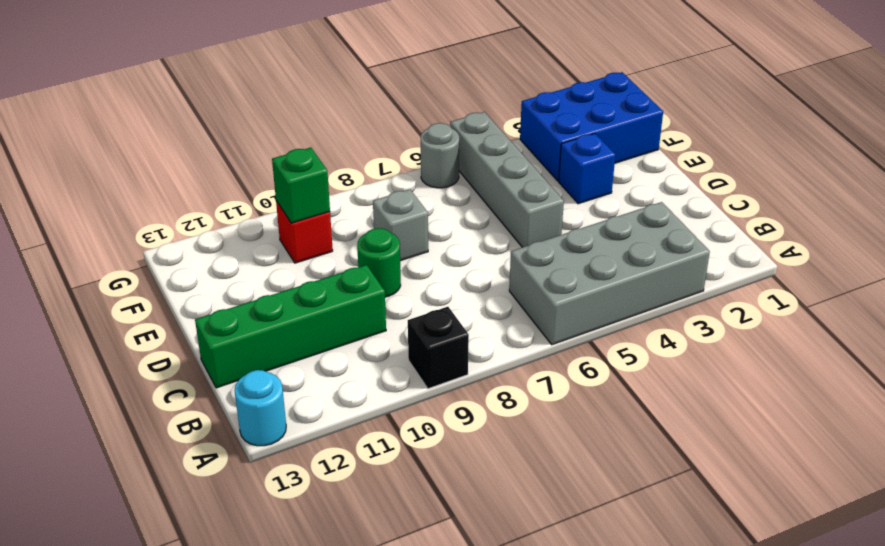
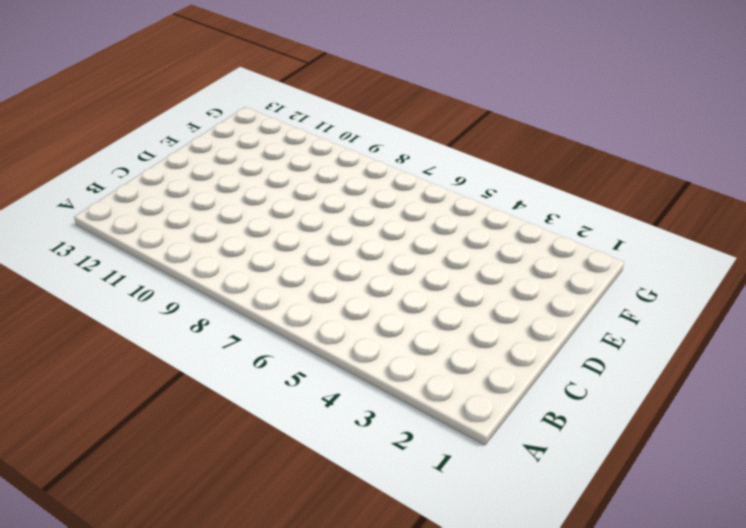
none -> grey brick A3:B6 level 1
none -> black brick A9 level 1
none -> cyan round brick A13 level 1

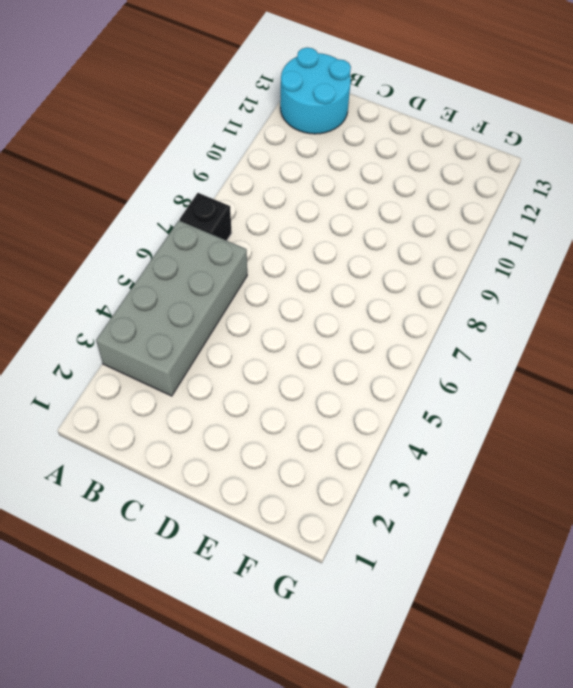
black brick A7 level 1 -> black brick A9 level 1
cyan round brick A12:B13 level 1 -> cyan round brick A13 level 1
none -> green brick C10:C13 level 1
none -> grey brick D5:G5 level 1
none -> green round brick D9 level 1

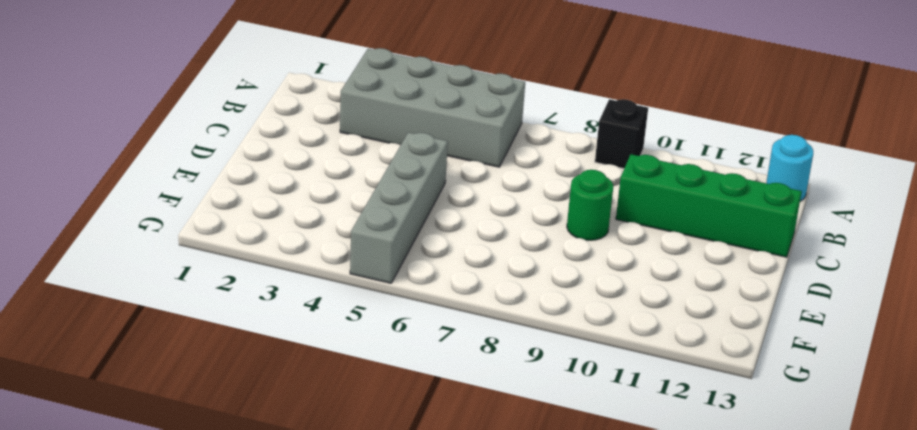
none -> blue brick E3 level 1
none -> grey brick E8 level 1
none -> blue brick F1:G3 level 1

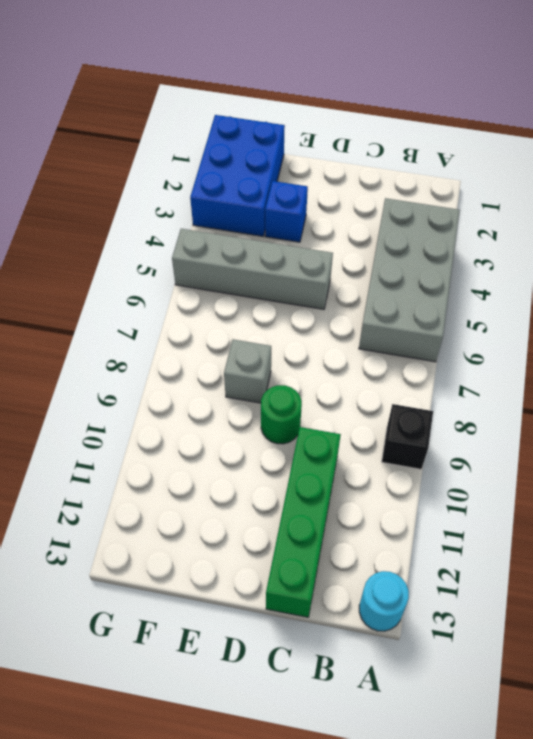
none -> red brick F10 level 1
none -> grey round brick G6 level 1
none -> green brick F10 level 2

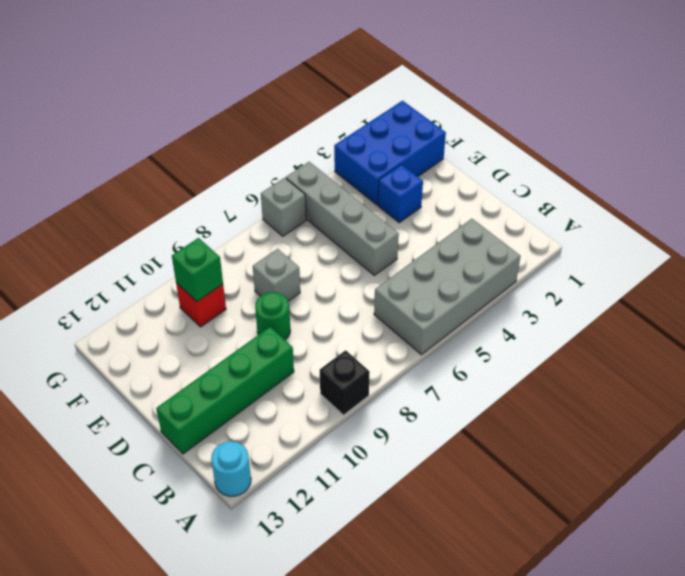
grey brick G6 level 1 -> grey round brick G6 level 1

